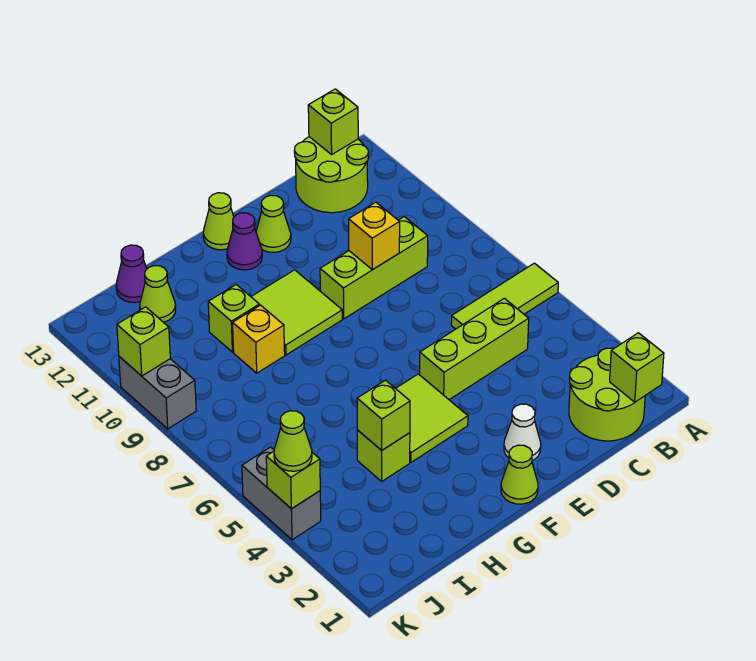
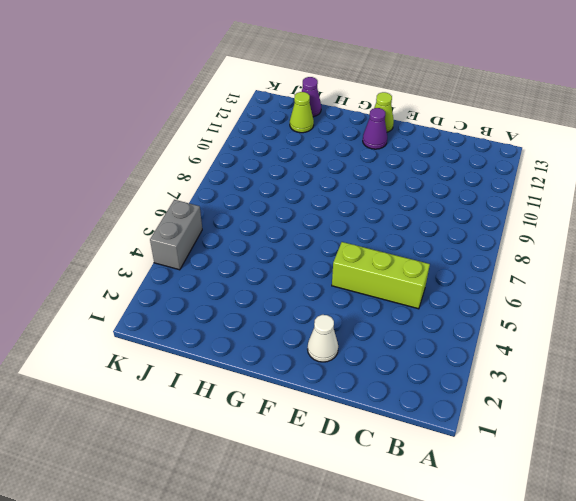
none -> lime tile A6:C6 level 1
none -> lime round brick B1:C2 level 1
none -> lime round brick B12:C13 level 1

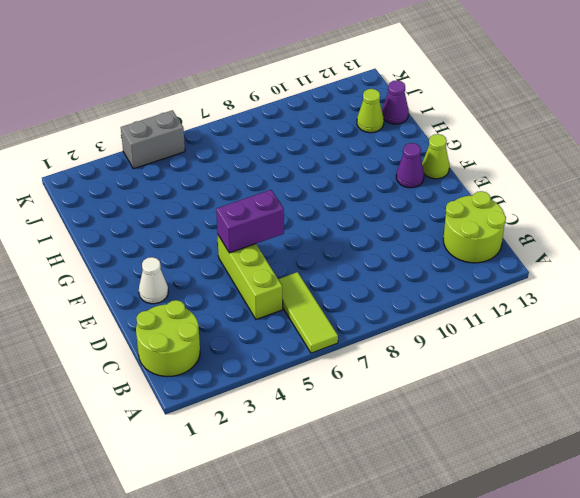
purple brick E5:E6 level 2 -> none
none -> lime brick C9:E9 level 1
none -> lime cone E12 level 1
none -> lime cone F1 level 1

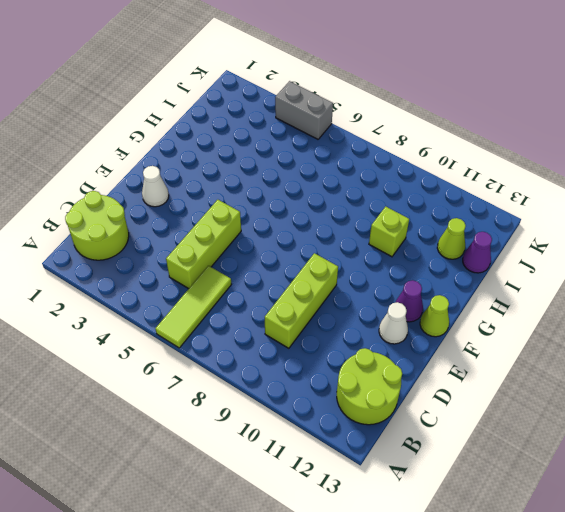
white cone E12 level 1 -> lime cone E12 level 1
none -> lime cone F1 level 1
none -> lime tile F4:G5 level 1
none -> lime tile F9:G10 level 1

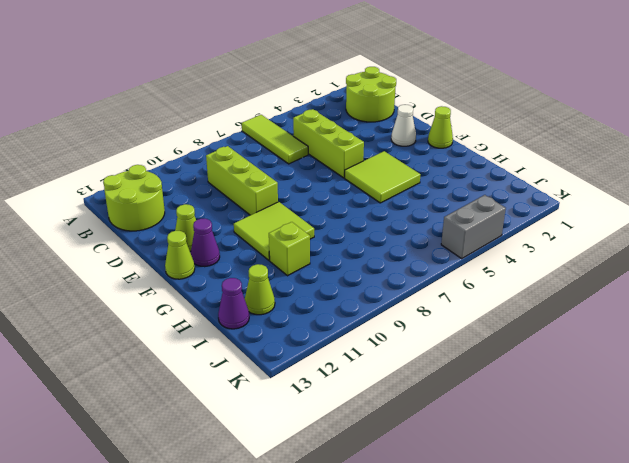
none -> lime brick H4 level 1
none -> yellow brick H9 level 1
none -> grey brick K9:K10 level 1

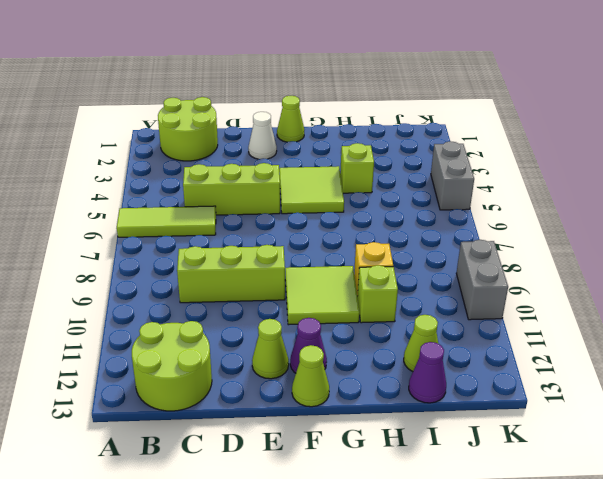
none -> lime brick B1 level 2
none -> lime brick B13 level 2
none -> yellow brick D9 level 2

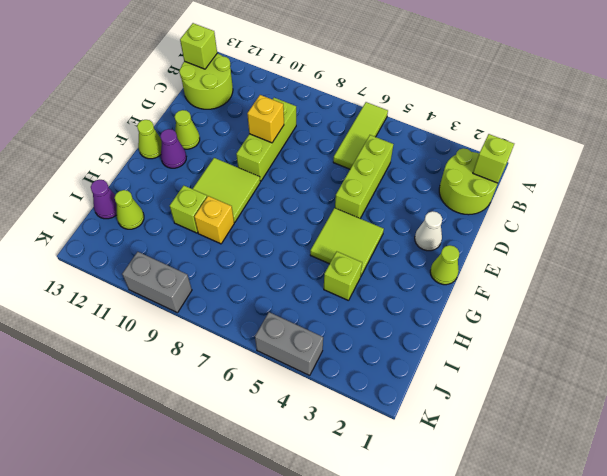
none -> lime brick H4 level 2
none -> lime brick K4 level 2
none -> lime brick K10 level 2

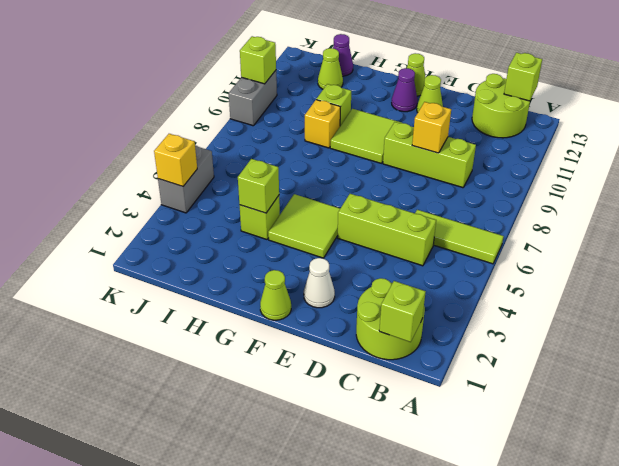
yellow brick K4 level 2 -> lime brick K4 level 2
none -> lime cone K4 level 3

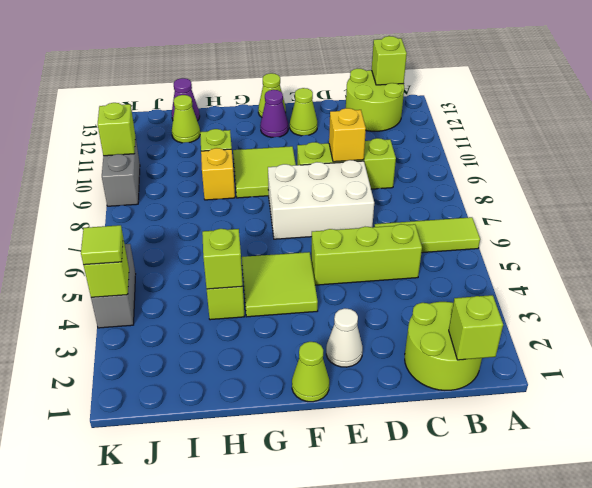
white brick D7:F8 level 1 -> none
lime tile K4 level 3 -> lime cone K4 level 3

